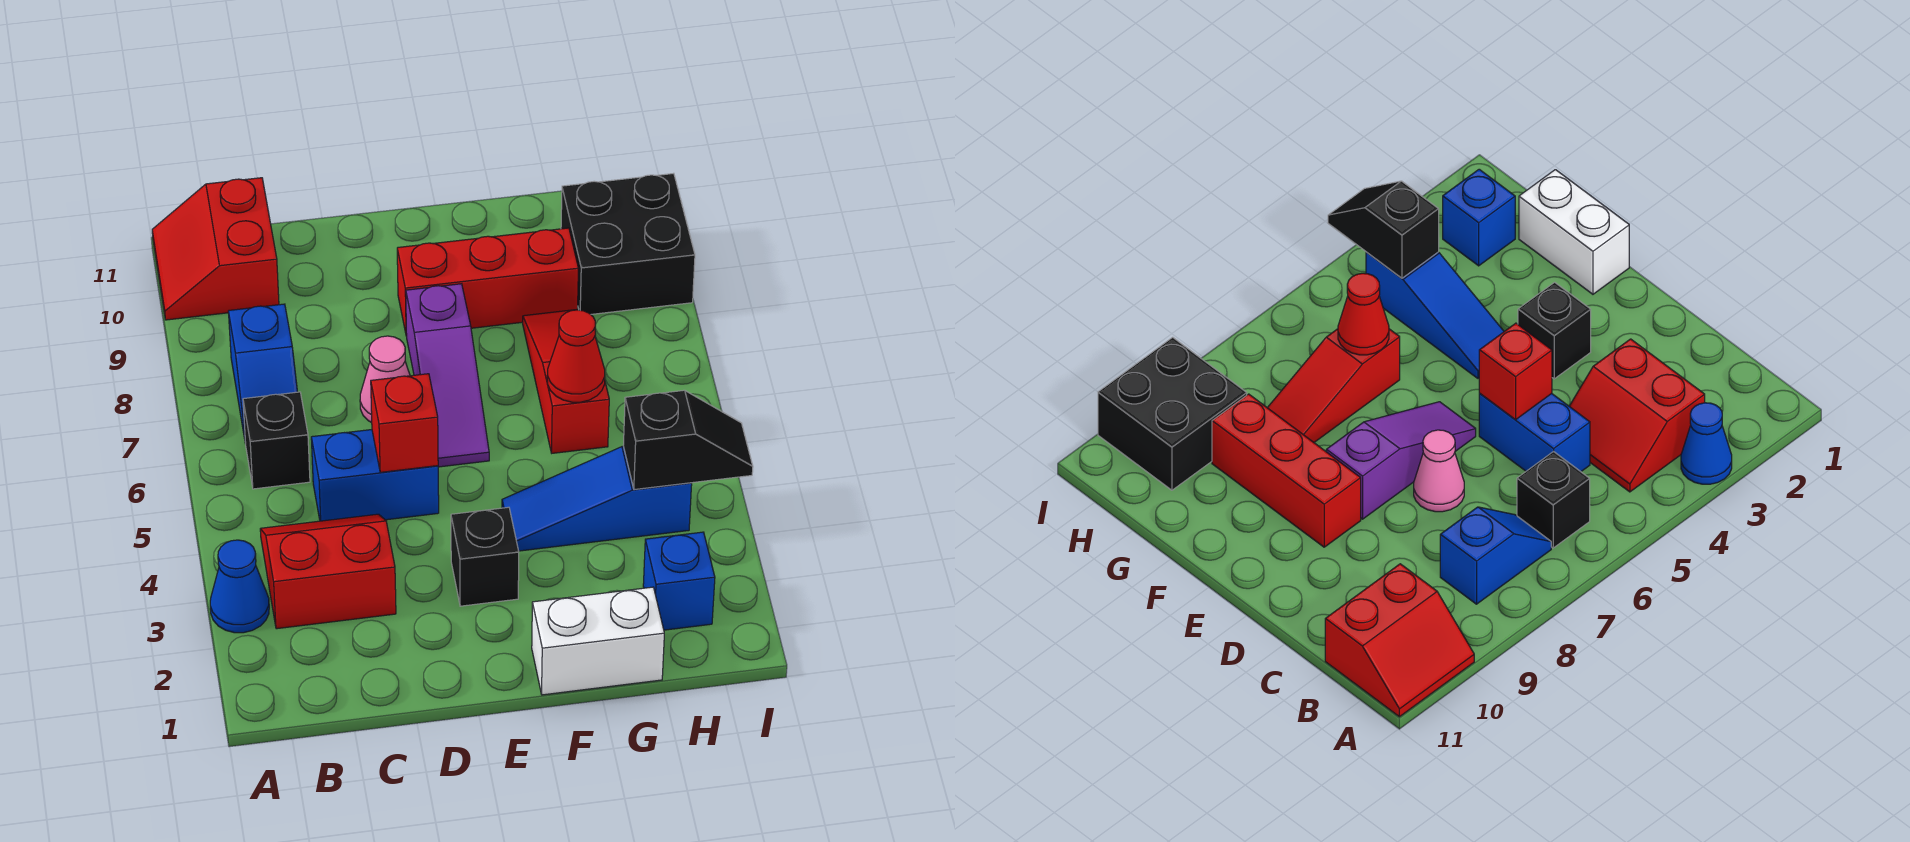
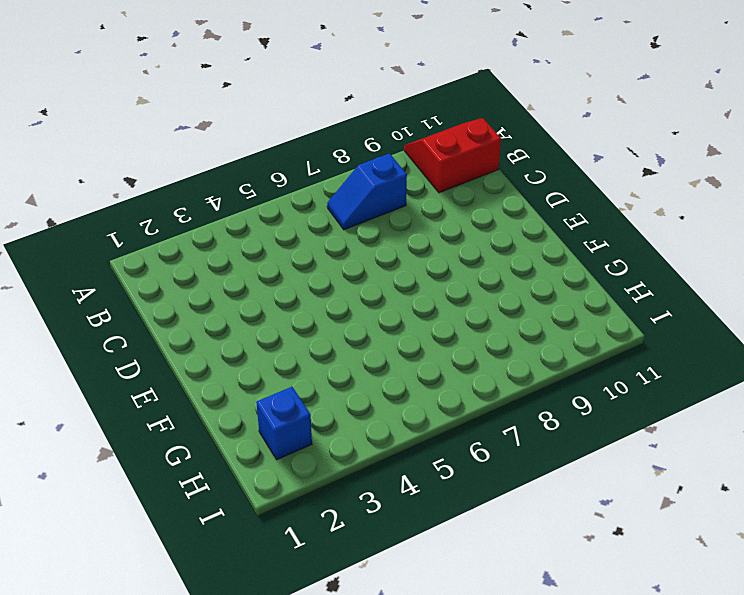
none -> blue cone A3 level 1
none -> red slope B3:C4 level 1 top 3
none -> black brick B6 level 1

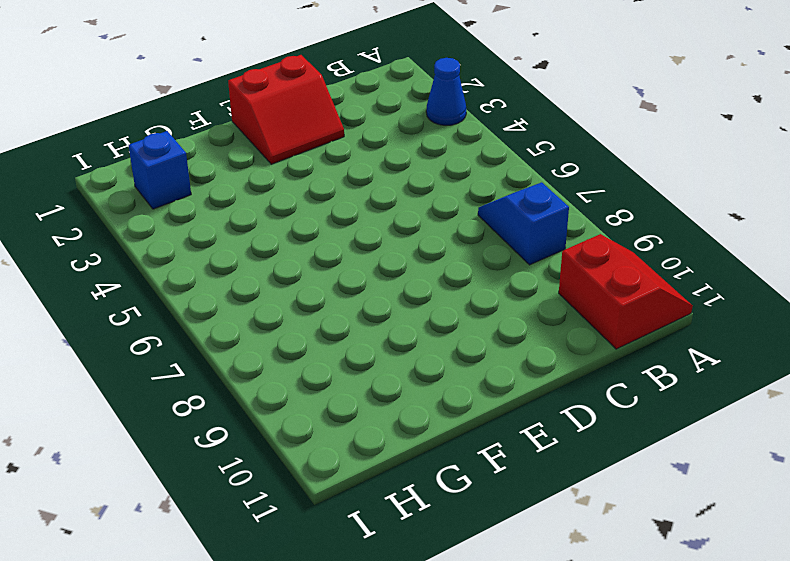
red slope D1:E2 level 1 top 1 -> red slope B3:C4 level 1 top 3
none -> black brick B6 level 1
none -> blue brick C5:D5 level 1
none -> pink cone D7 level 1

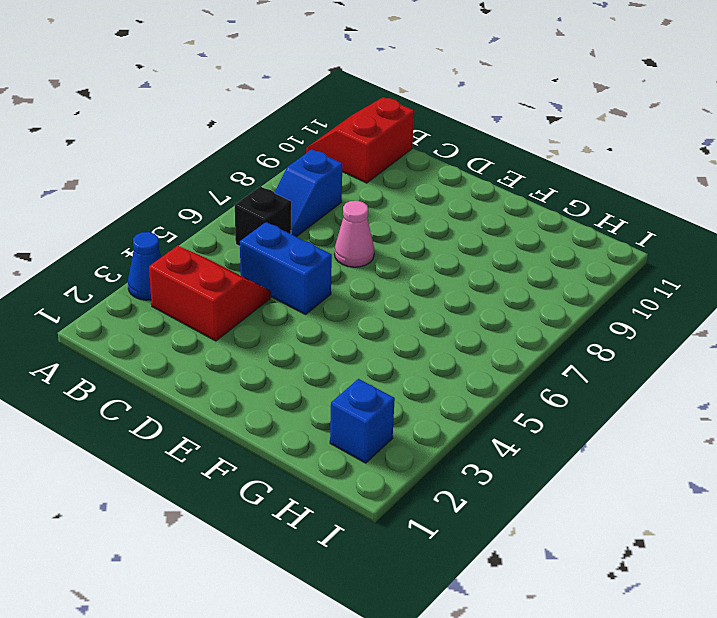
none -> black brick E3 level 1
none -> purple slope E6:E8 level 1 top 8
none -> red brick E9:G9 level 1

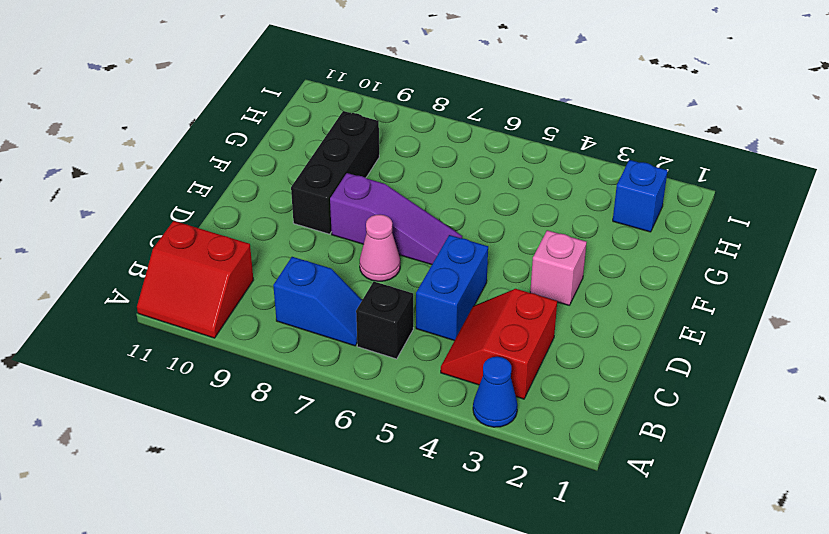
pink brick E3 level 1 -> black brick E3 level 1
black brick E9:G9 level 1 -> red brick E9:G9 level 1
none -> white brick F1:G1 level 1
none -> blue slope F4:H4 level 1 top H
none -> red slope G6:G8 level 1 top 6

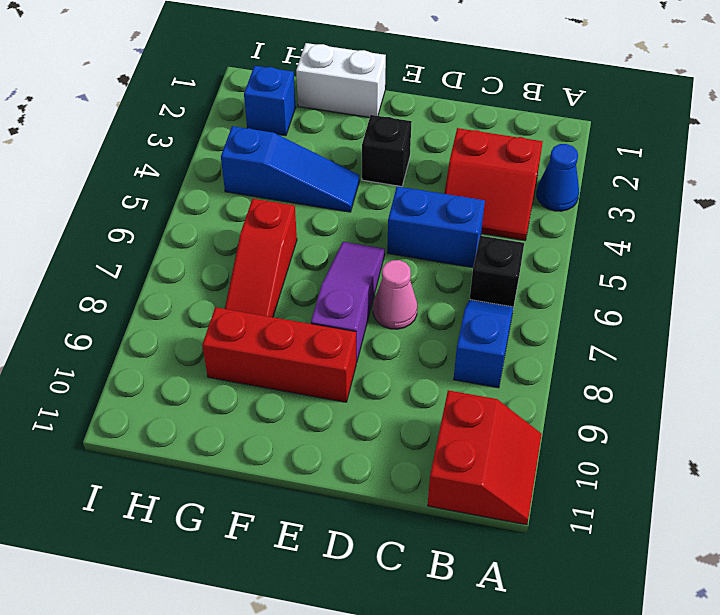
none -> black brick H9:I10 level 1
none -> red brick D5 level 2
none -> red cone G6 level 2

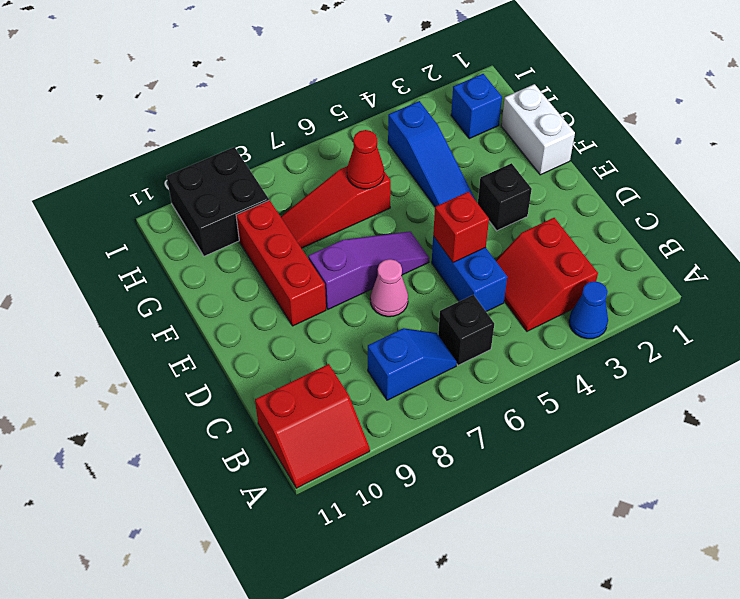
none -> black slope H4:I4 level 2 top H

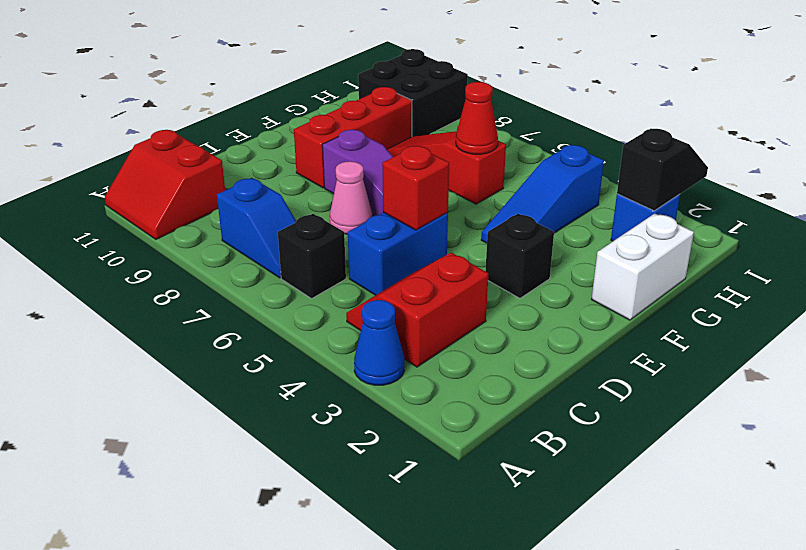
black slope H2:I2 level 2 top H -> black slope H4:I4 level 2 top H

